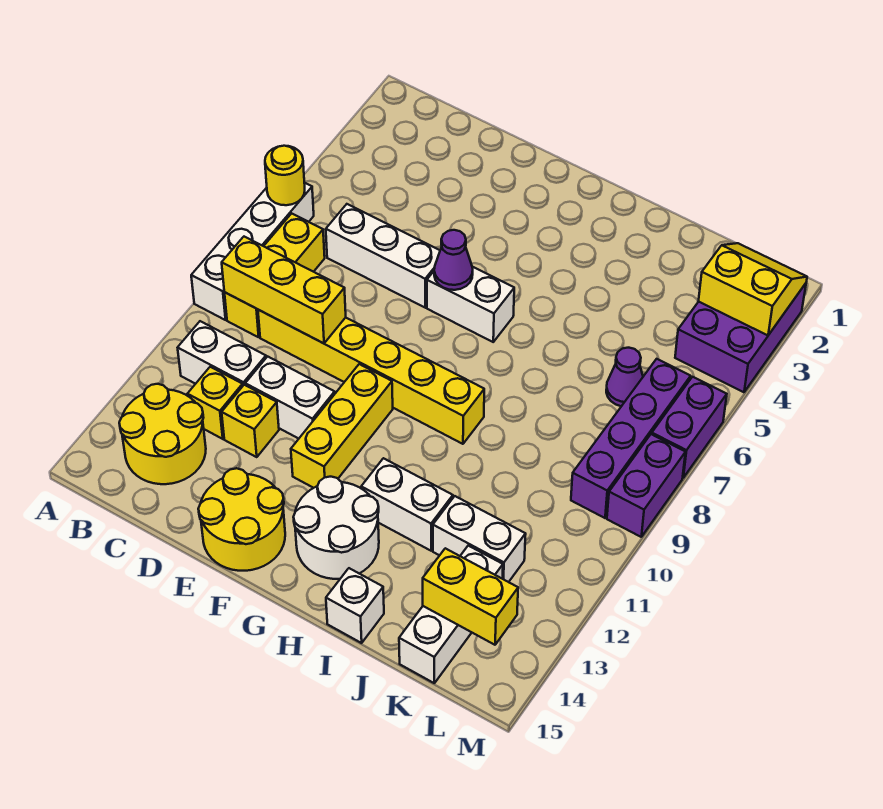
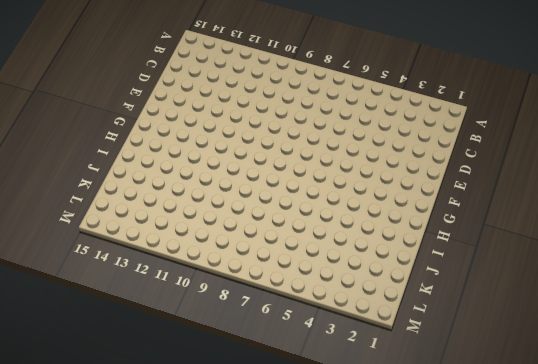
none -> white brick A6:A9 level 1
none -> yellow brick B7:B9 level 1
none -> white brick B11:C11 level 1

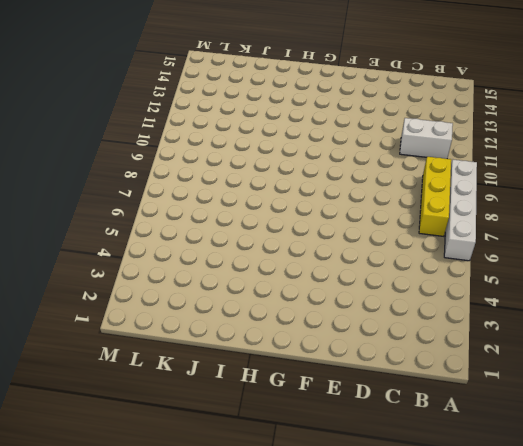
none -> yellow round brick B13:C14 level 1
none -> white brick C6:E6 level 1
none -> yellow brick C9:H9 level 1

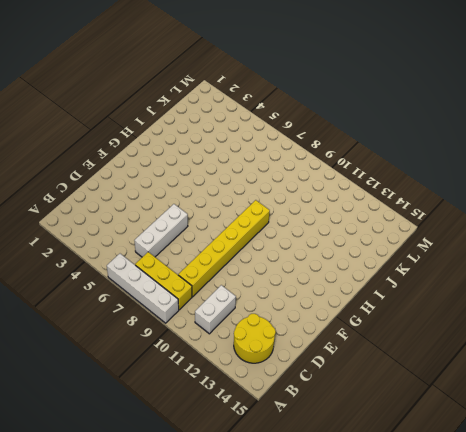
none -> yellow brick C12 level 1
none -> white brick D11:E11 level 1
none -> yellow brick D12 level 1

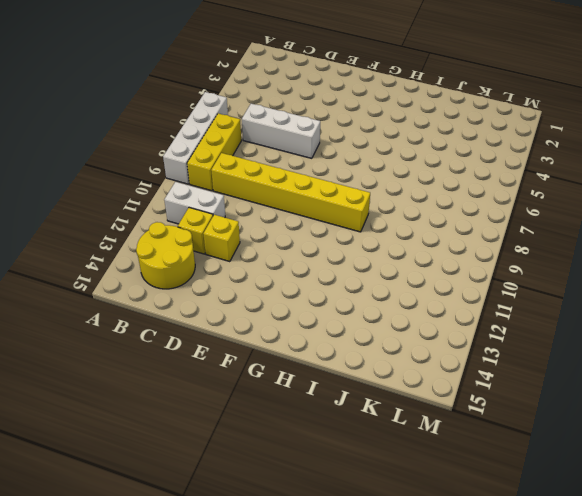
none -> white brick D11:E11 level 1
none -> yellow round brick E14:F15 level 1
none -> white brick F6:G6 level 1

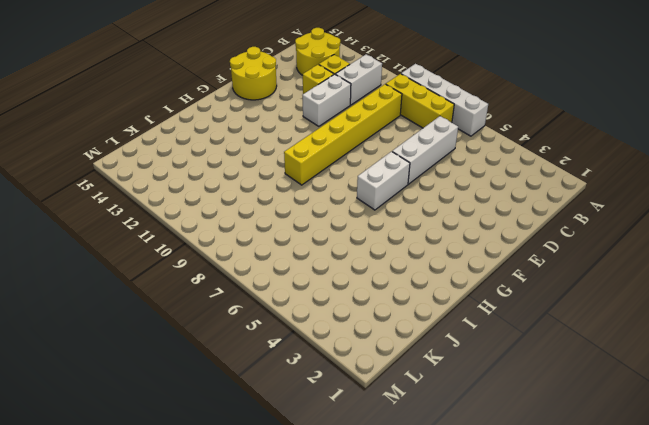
none -> yellow brick F10:F12 level 1
none -> white round brick G13:H14 level 1
none -> white brick H12:I12 level 1

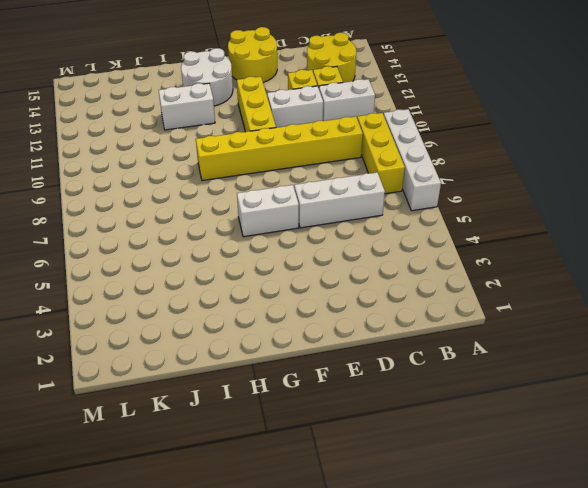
none -> white brick I15 level 1
none -> white brick J12:K12 level 1
none -> purple cone K6 level 1

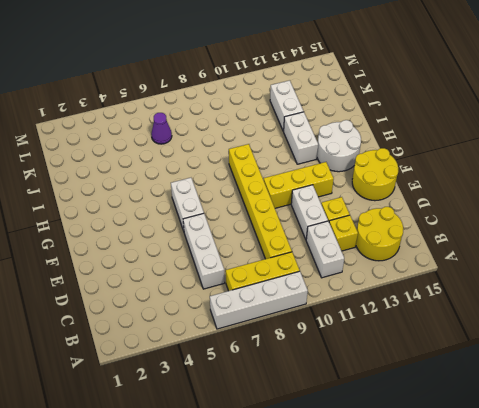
none -> white brick I15 level 1
none -> white brick K13:K15 level 1
none -> purple brick L2:M4 level 1

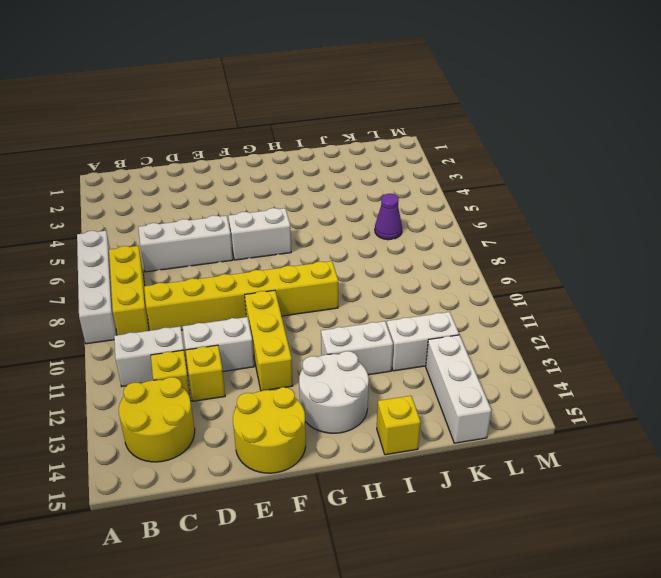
yellow brick I15 level 1 -> white brick I15 level 1
none -> purple brick L2:M4 level 1
none -> purple brick L6:L9 level 1
none -> purple brick M6:M7 level 1

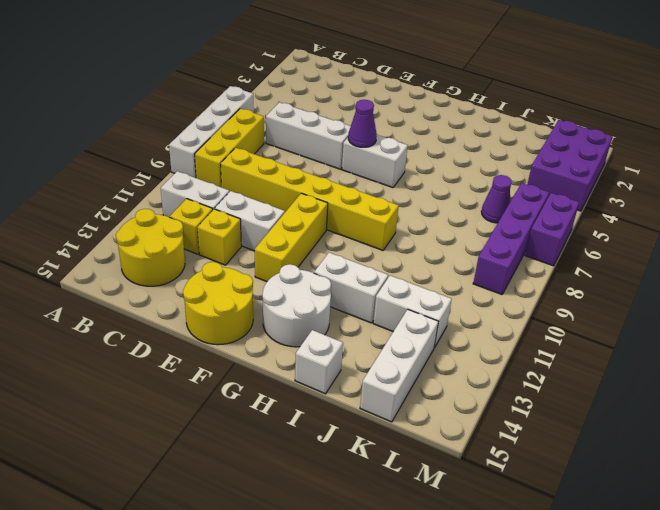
none -> purple brick M8:M9 level 1
none -> yellow round brick A6 level 2
none -> yellow brick B9:D9 level 2

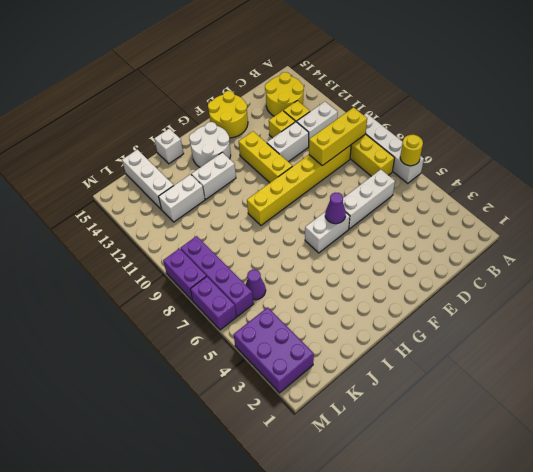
none -> yellow brick K14:L14 level 2
none -> yellow slope L2:M3 level 2 top 3

